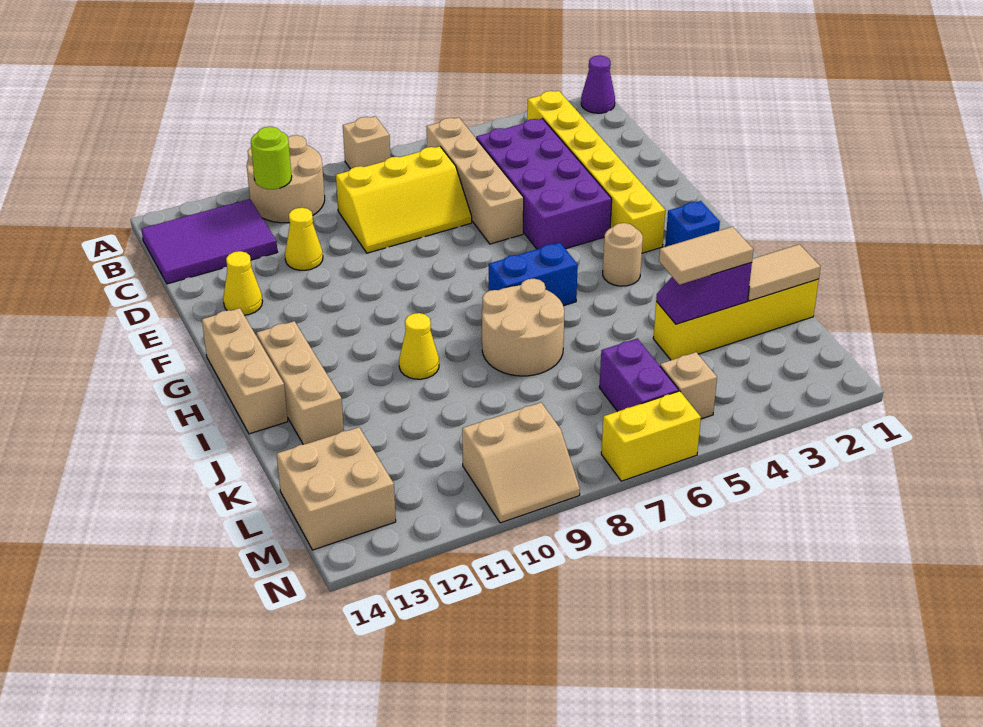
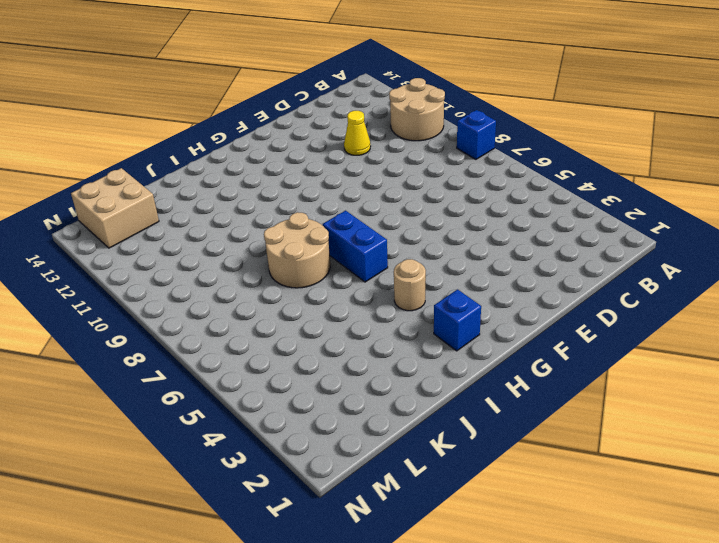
blue brick A8 level 1 -> tan brick A8 level 1
none -> purple cone A1 level 1
none -> yellow brick B3:G3 level 1
none -> tan brick B6:E6 level 1

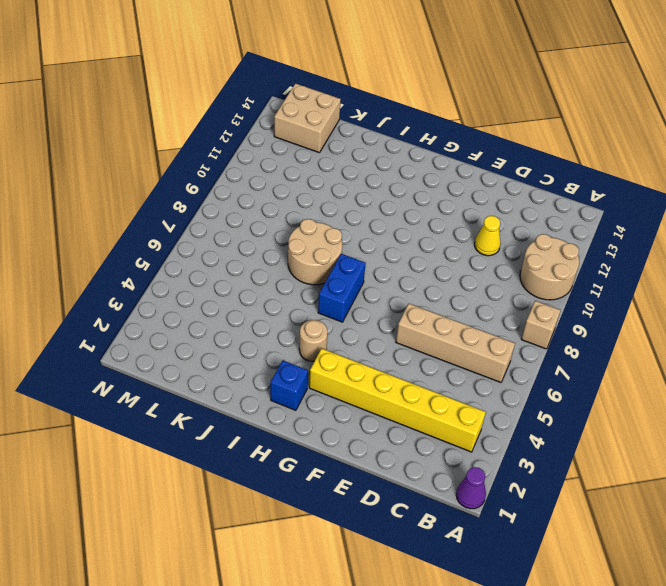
none -> purple tile B12:C14 level 1
none -> purple brick C4:F5 level 1
none -> yellow slope C7:D9 level 1 top C

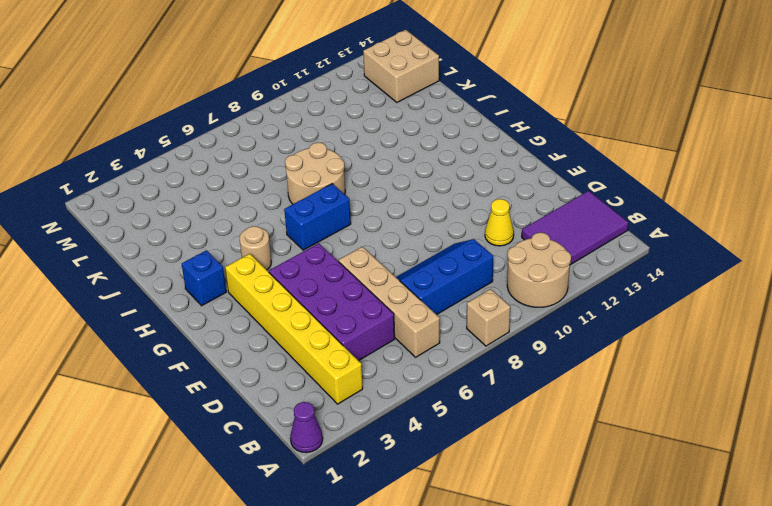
blue slope C7:D9 level 1 top C -> yellow slope C7:D9 level 1 top C
none -> yellow cone E13 level 1
none -> tan brick G14:I14 level 1
none -> tan brick H13:J13 level 1

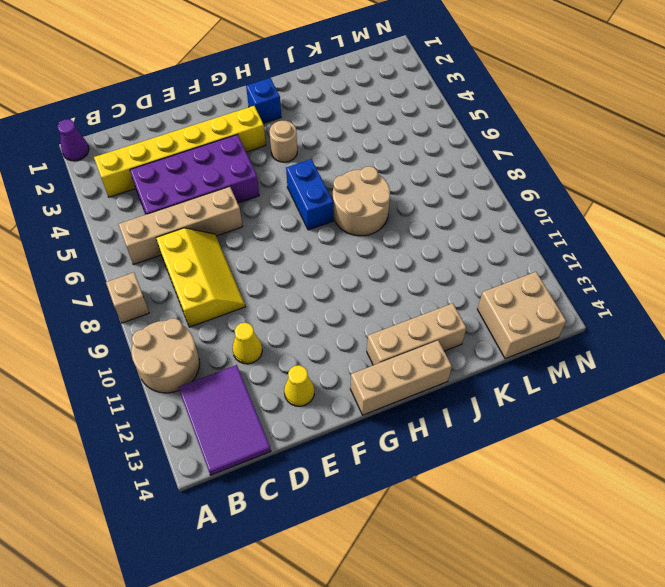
none -> yellow cone I10 level 1
none -> yellow brick K1:K4 level 1
none -> purple brick L6:M6 level 1

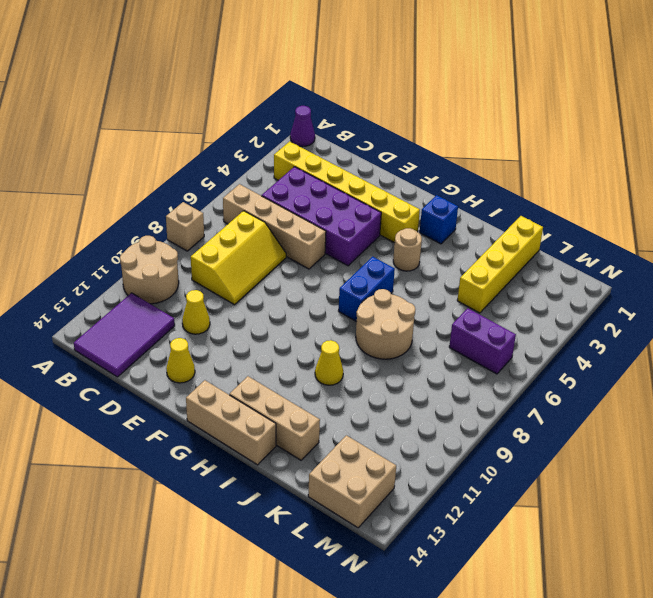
none -> tan brick M5 level 1
none -> tan slope M9:N10 level 1 top M
none -> yellow brick N6:N7 level 1

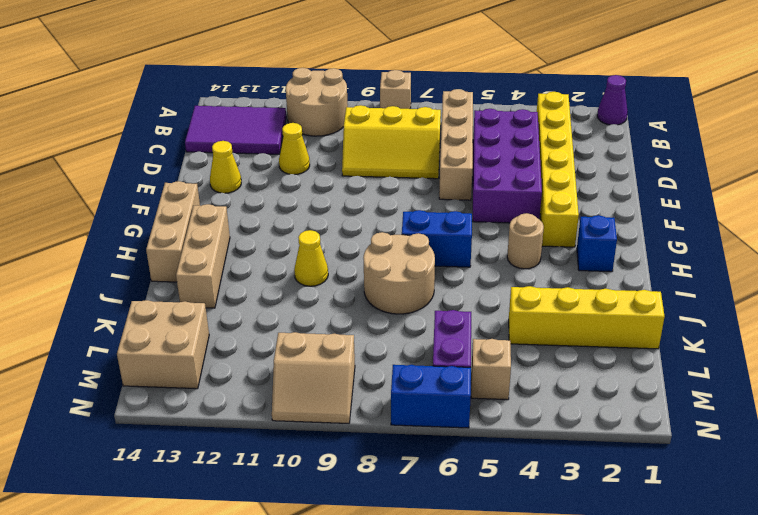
blue brick N6:N7 level 1 -> yellow brick N6:N7 level 1
none -> lime round brick B11 level 2
none -> tan tile K1:K2 level 2
none -> purple slope K3:K4 level 2 top 3

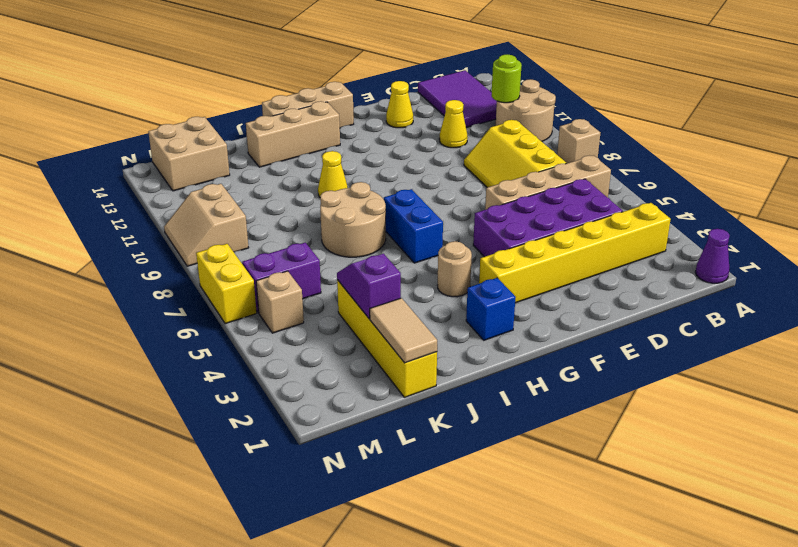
none -> tan tile K3:K4 level 3

